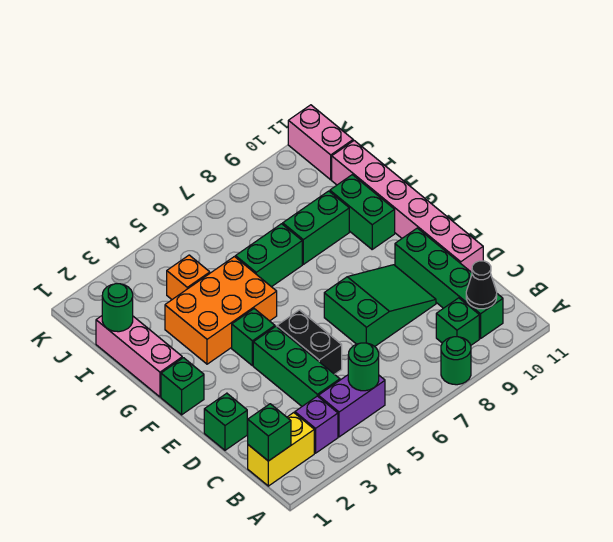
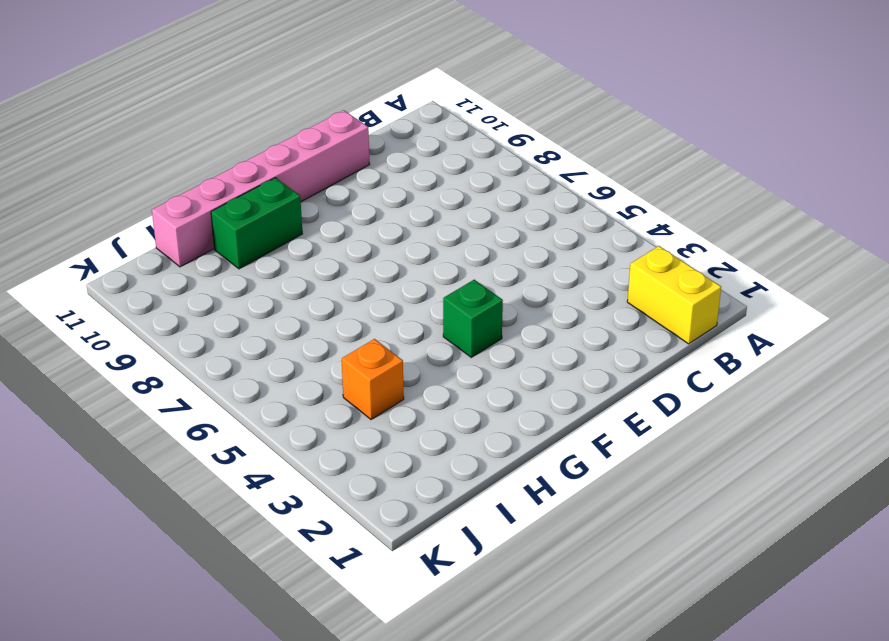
none -> green round brick A8 level 1
none -> purple brick B3 level 1
none -> purple brick B4:B5 level 1

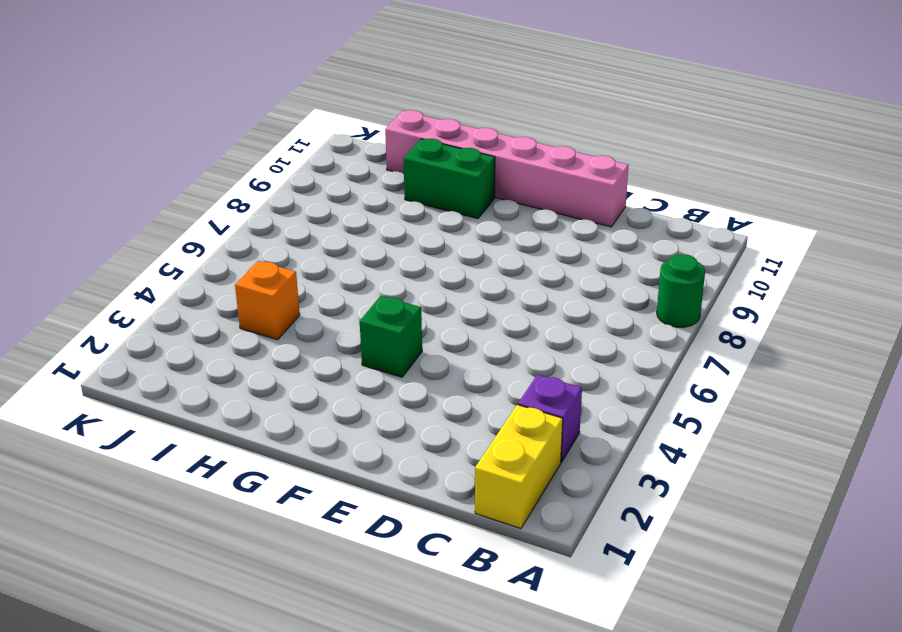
none -> purple brick B4:B5 level 1
none -> green brick B9 level 1
none -> green brick B10:E10 level 1

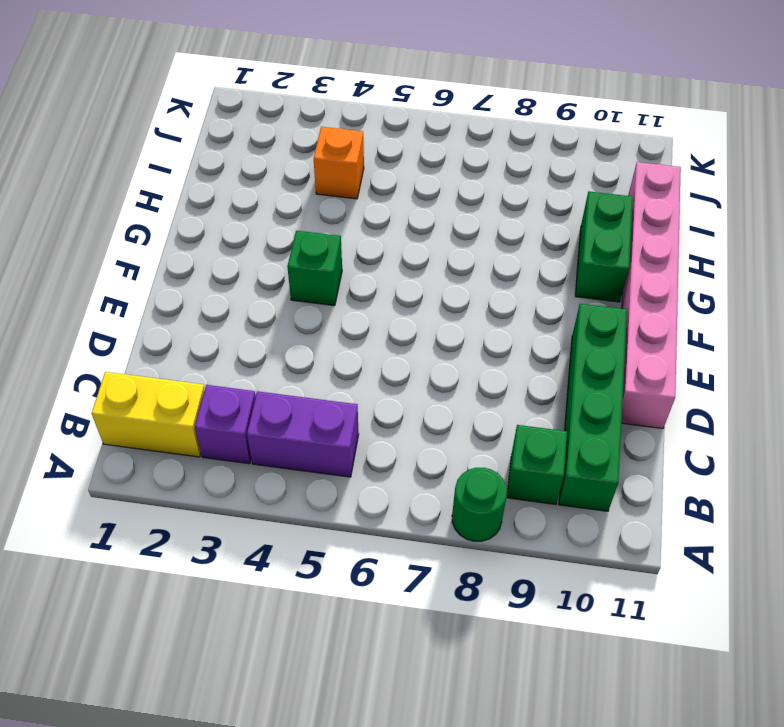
none -> green brick C4:E4 level 1
none -> green brick D1 level 1
none -> black brick D5:E5 level 1

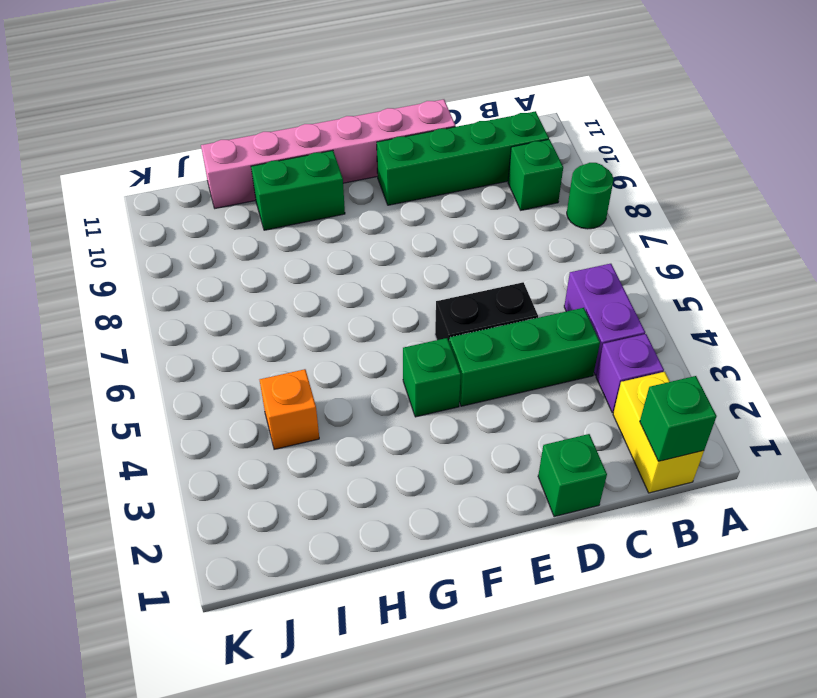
none -> green slope D7:E9 level 1 top 7
none -> green brick F1 level 1
none -> pink brick G1:I1 level 1

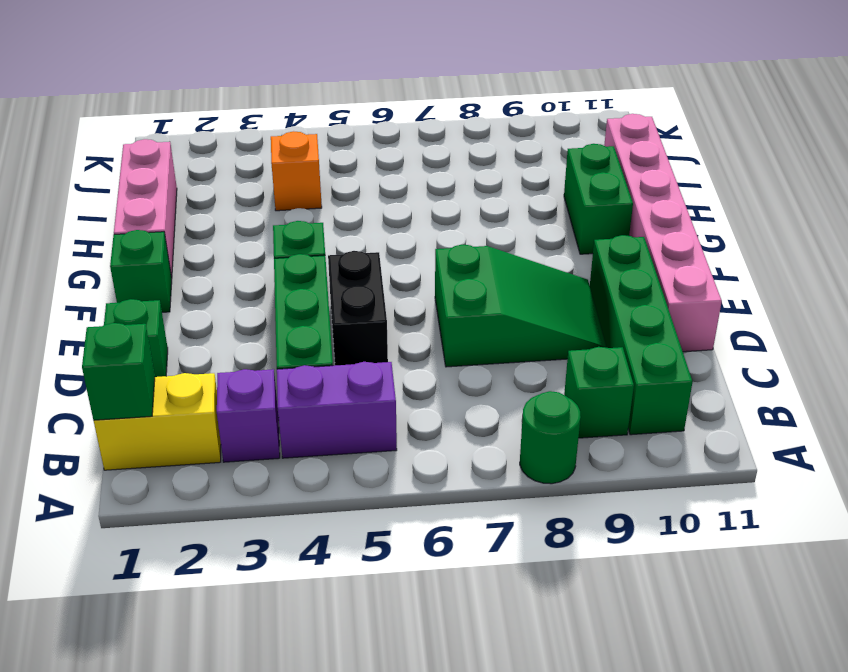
none -> orange brick G3:H5 level 1
none -> green brick H6:H7 level 1
none -> green brick H8:H9 level 1

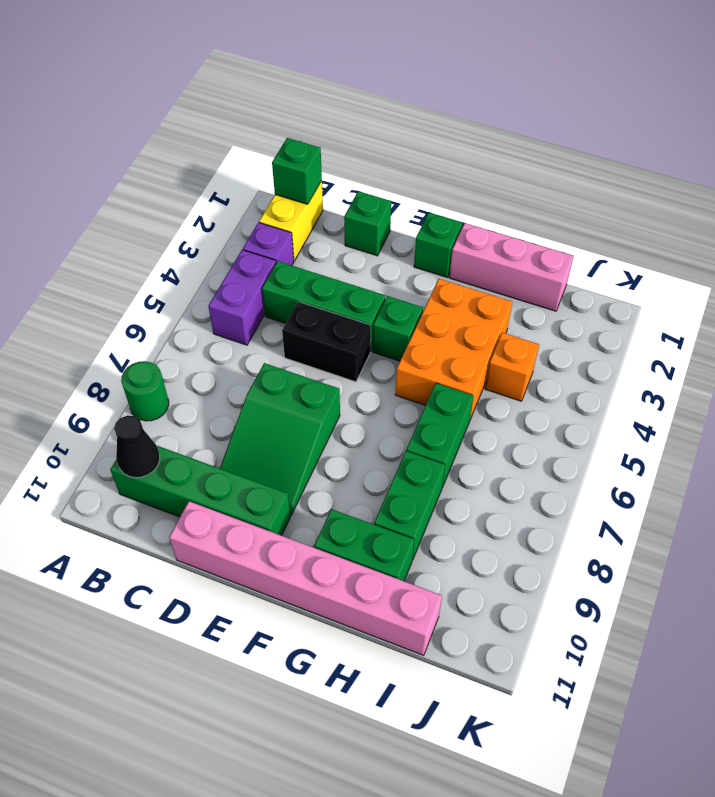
none -> green brick B9 level 1
none -> pink brick J11:K11 level 1
none -> green round brick B5 level 2

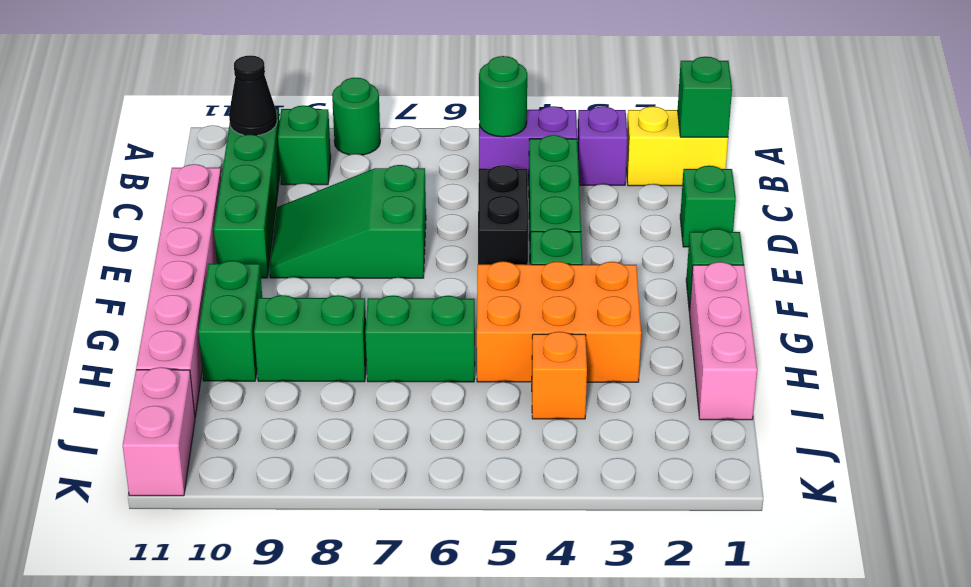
none -> green round brick I1 level 2

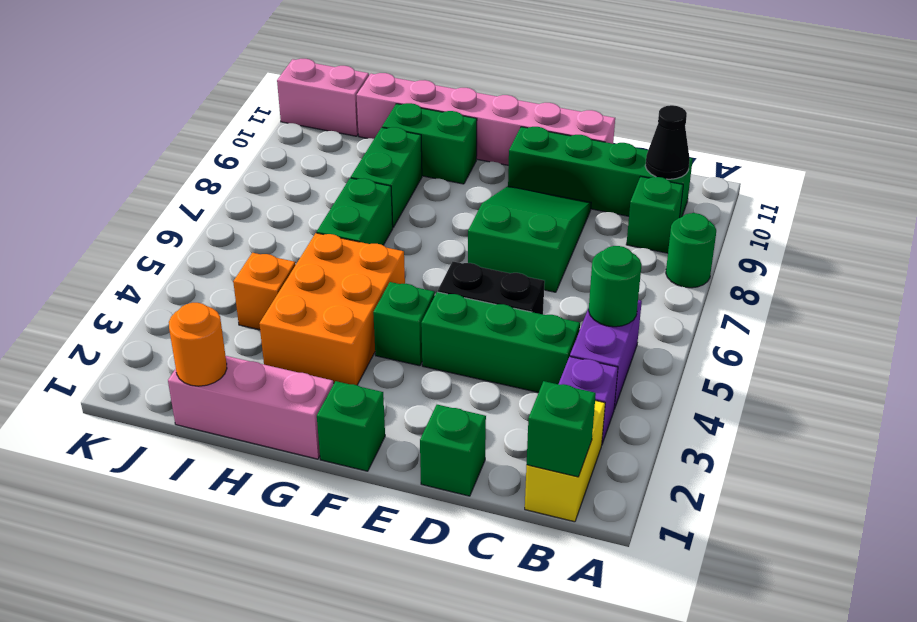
orange round brick I1 level 2 -> green round brick I1 level 2

